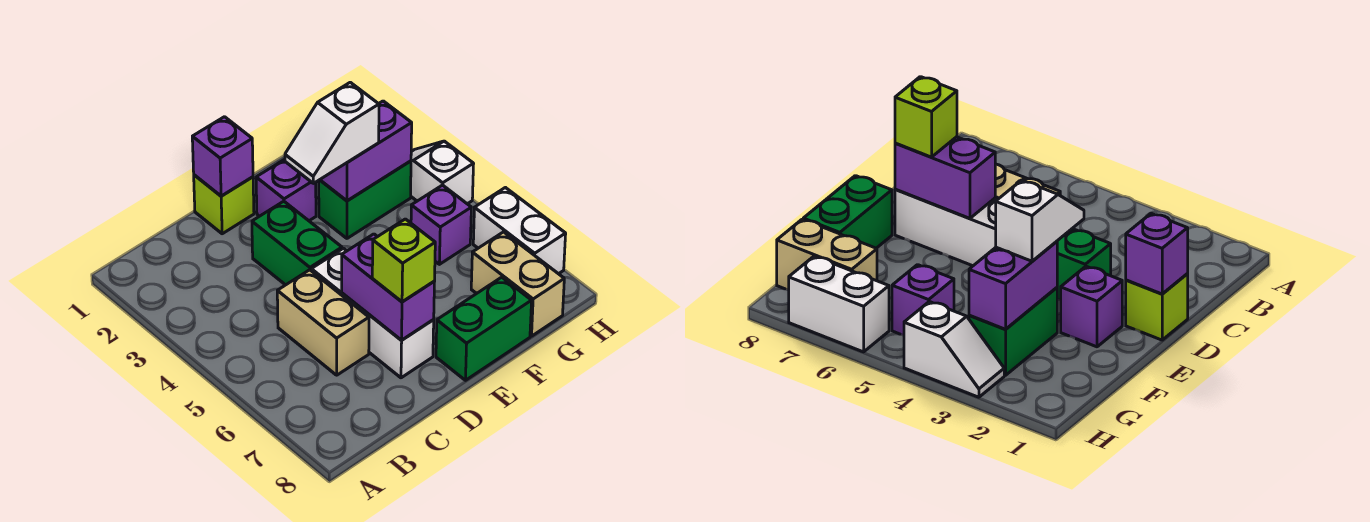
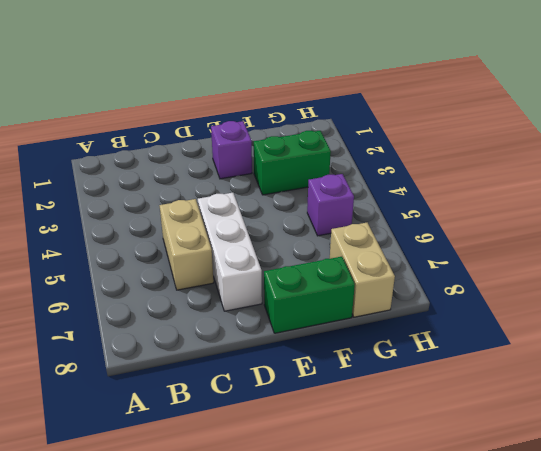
none -> lime brick D1 level 1
none -> green brick D3:D4 level 1
none -> white slope H3:H4 level 1 top 4

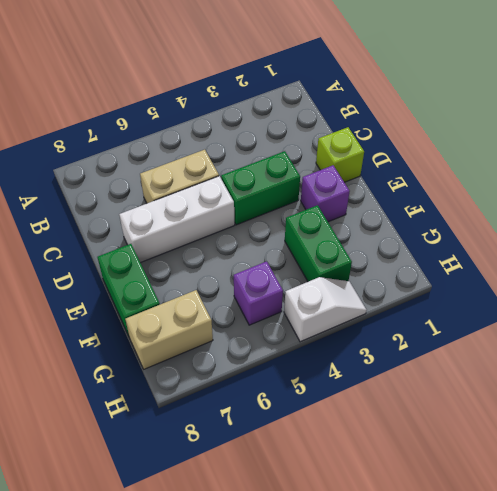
none -> white brick H6:H7 level 1
none -> purple brick D1 level 2
none -> purple brick D6:D7 level 2

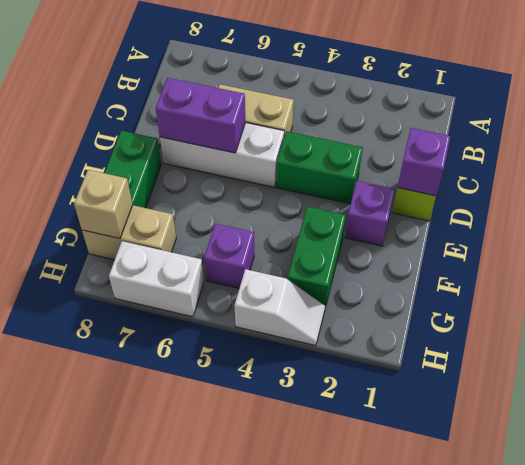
tan brick G8 level 2 -> none
none -> purple brick F3:G3 level 2
none -> lime brick D7 level 3
none -> white slope E3:F3 level 3 top F

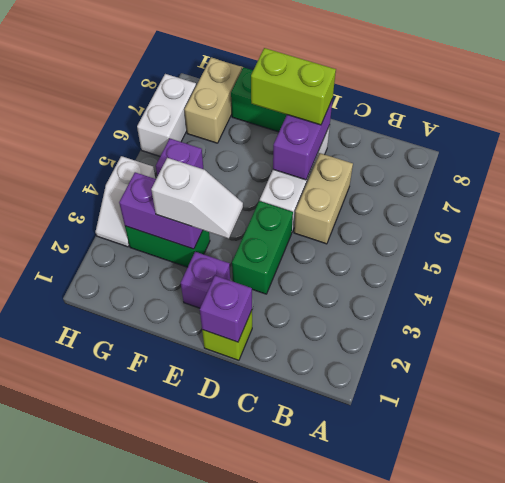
lime brick D7:E7 level 3 -> lime brick D7 level 3

